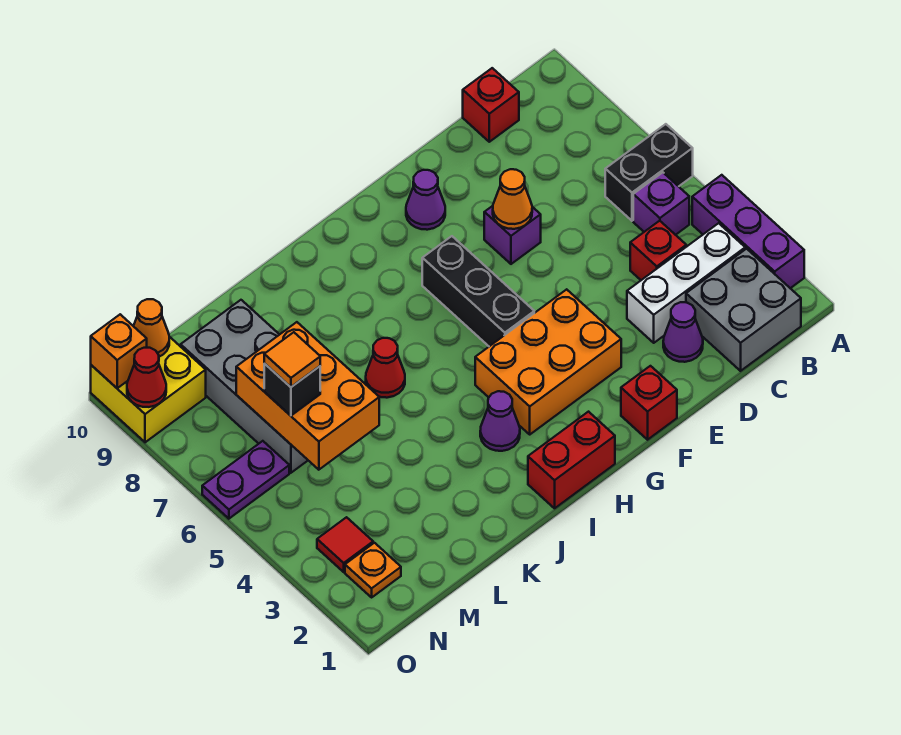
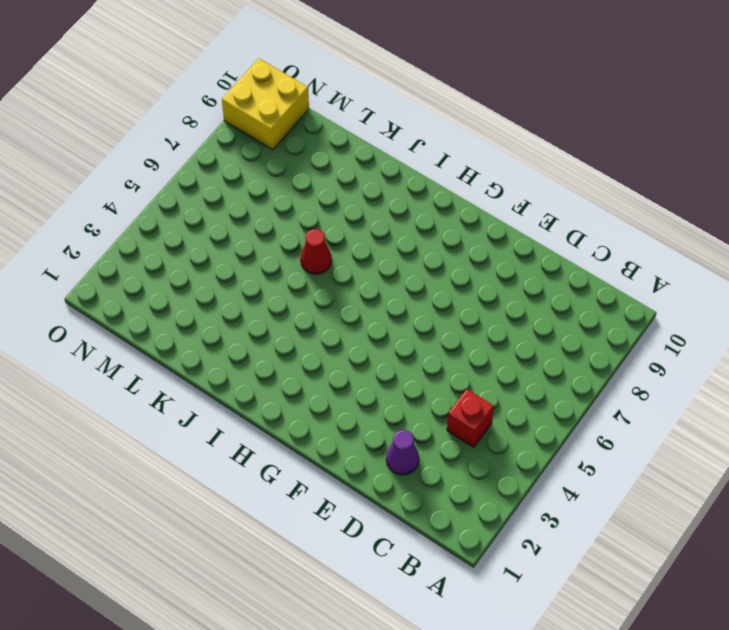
none -> purple brick A2:A4 level 1
none -> black brick A6:B6 level 1
none -> grey brick B1:C2 level 1

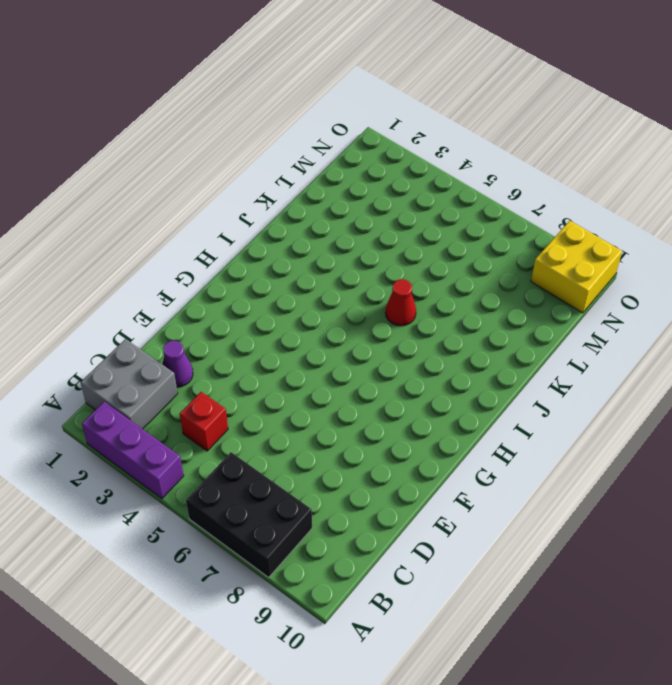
black brick A6:B8 level 1 -> black brick A6:B6 level 1
none -> white brick B3:D3 level 1
none -> purple brick B5 level 1
none -> red brick C10 level 1

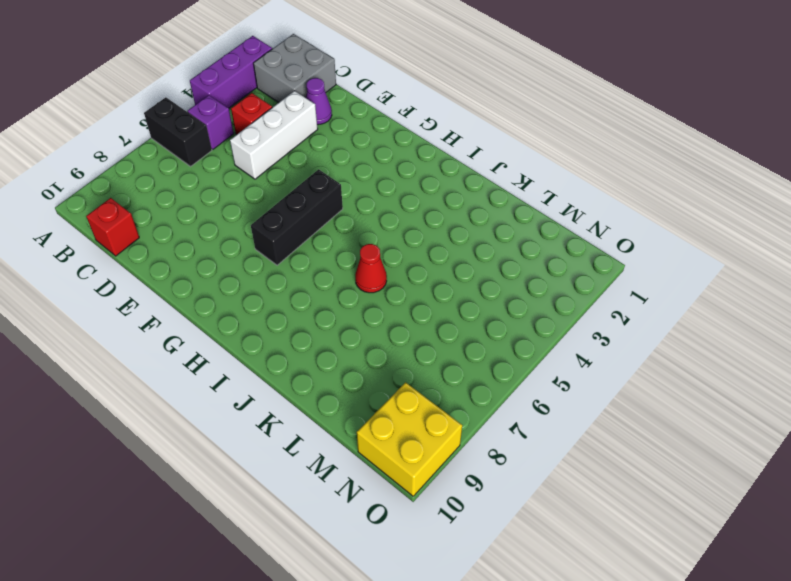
white brick D3:D5 level 1 -> white brick B3:D3 level 1
none -> purple brick E7 level 1
none -> red brick F1 level 1
none -> orange brick F3:H4 level 1

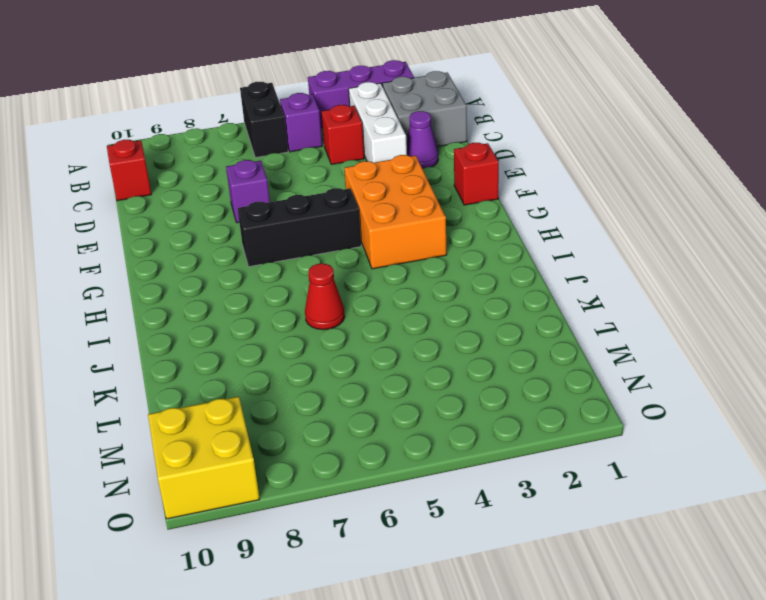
none -> purple cone F9 level 1
none -> red brick H1:I1 level 1
none -> purple cone I3 level 1

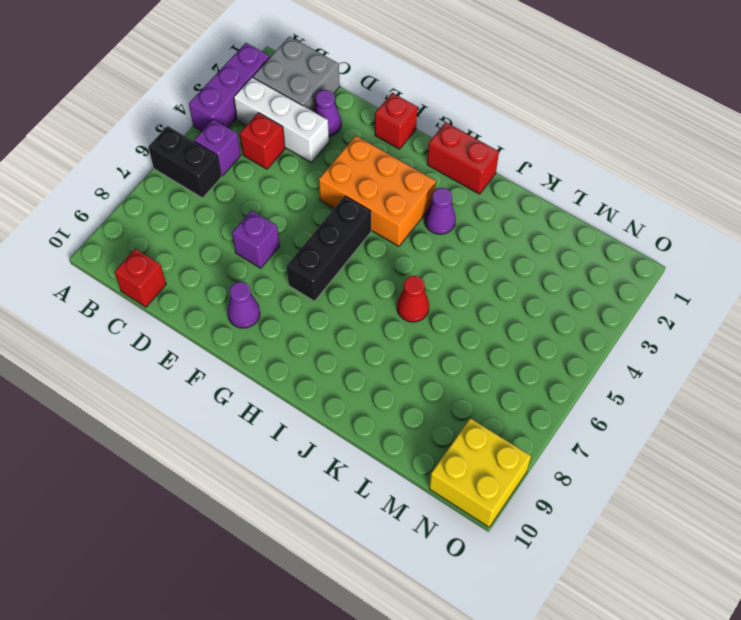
none -> grey brick L6:M9 level 1
none -> orange plate N2 level 1
none -> red tile N3 level 1

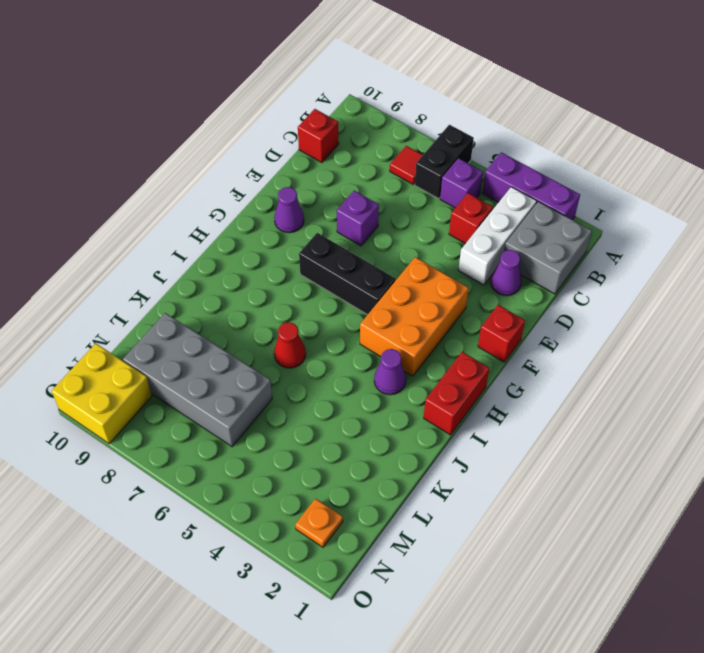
red tile B7 level 1 -> red tile N3 level 1
none -> purple plate N6:O6 level 1
none -> orange cone E7 level 2
none -> orange brick L5:M7 level 2

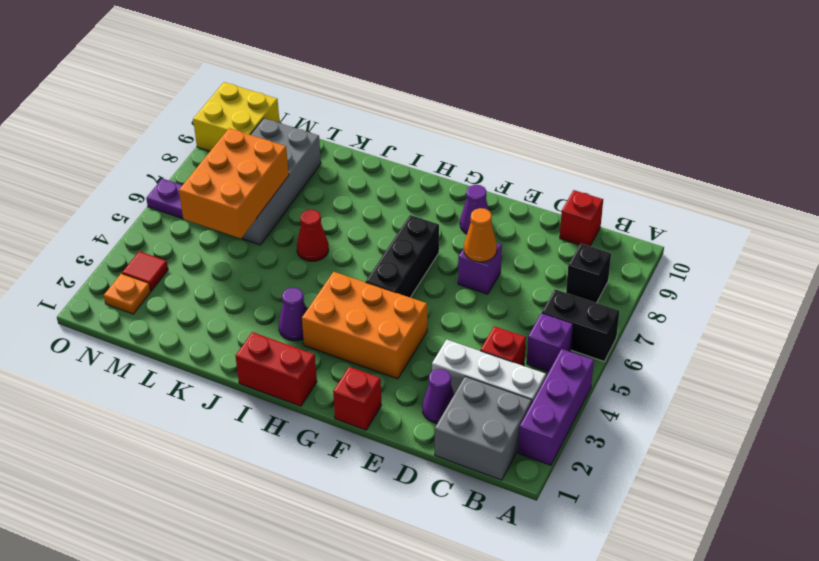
black brick B8 level 1 -> black brick M6 level 3
none -> orange cone N10 level 2
none -> red cone O9 level 2
none -> orange brick O10 level 2

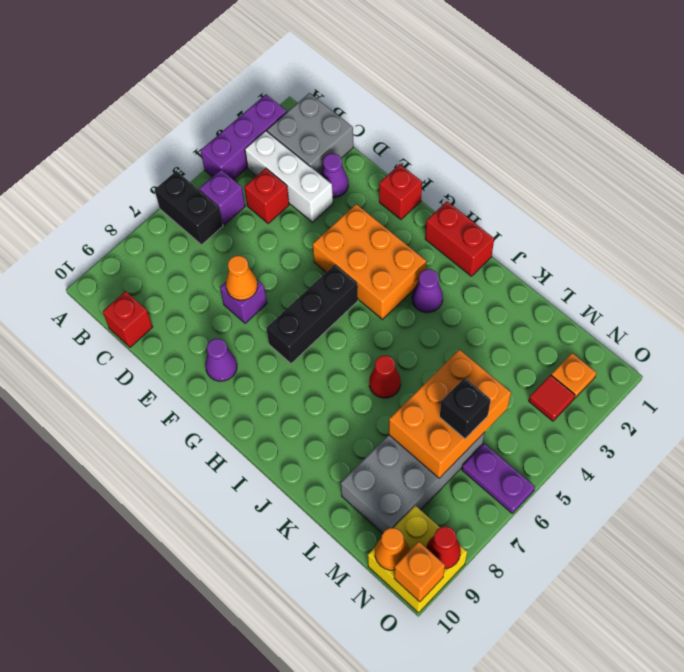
none -> orange tile M6 level 4

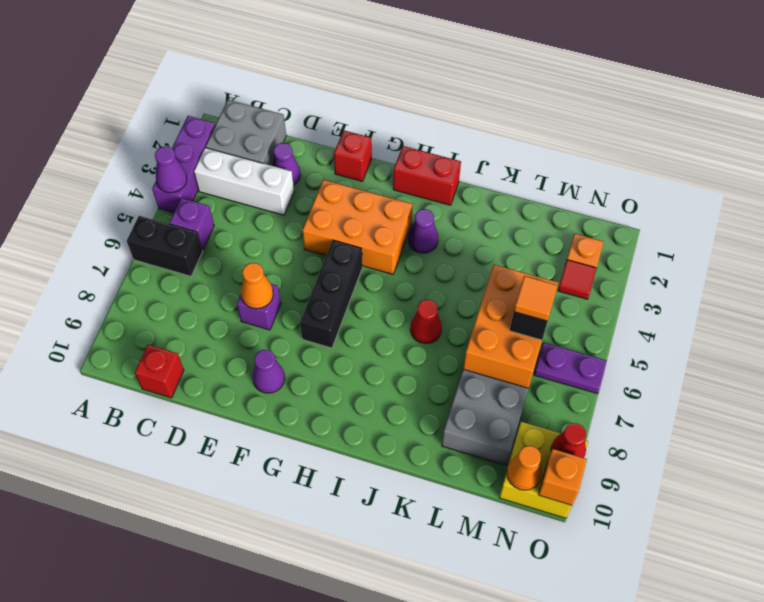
purple cone A4 level 2 -> none
none -> red brick C4 level 1

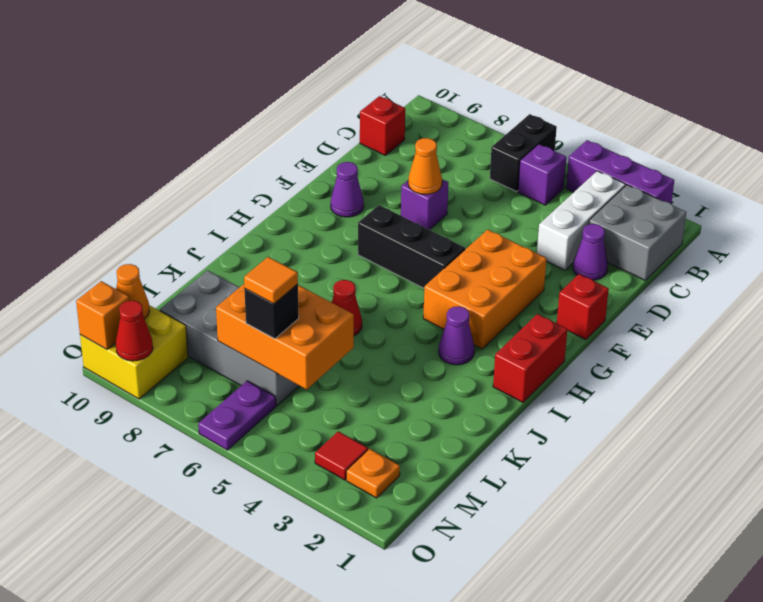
none -> red brick C4 level 1

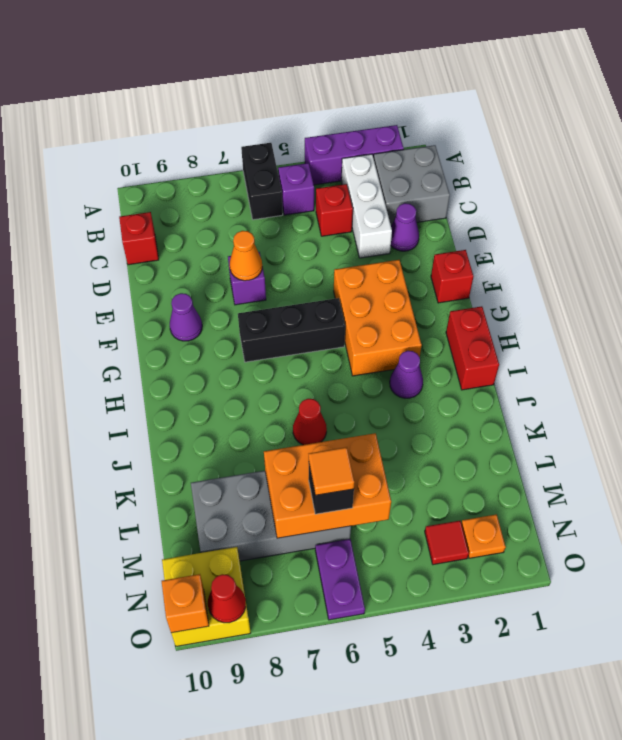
none -> orange cone N10 level 2

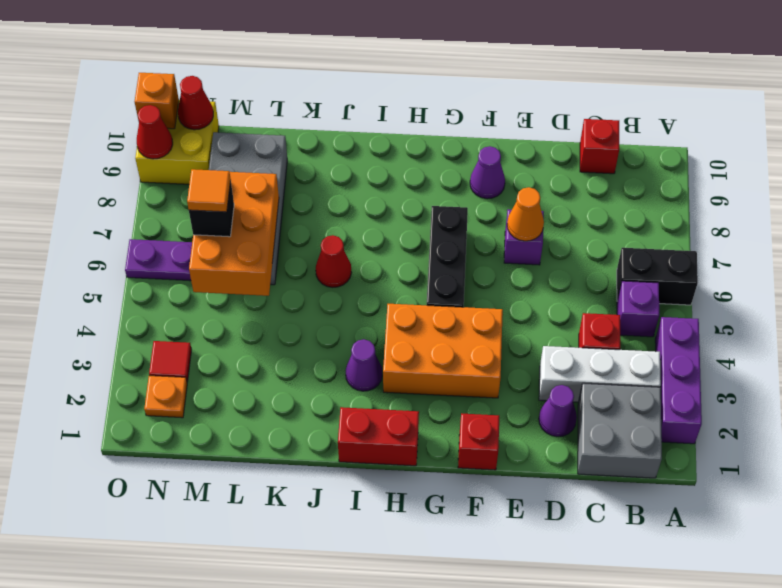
red cone N10 level 2 -> orange cone N10 level 2

